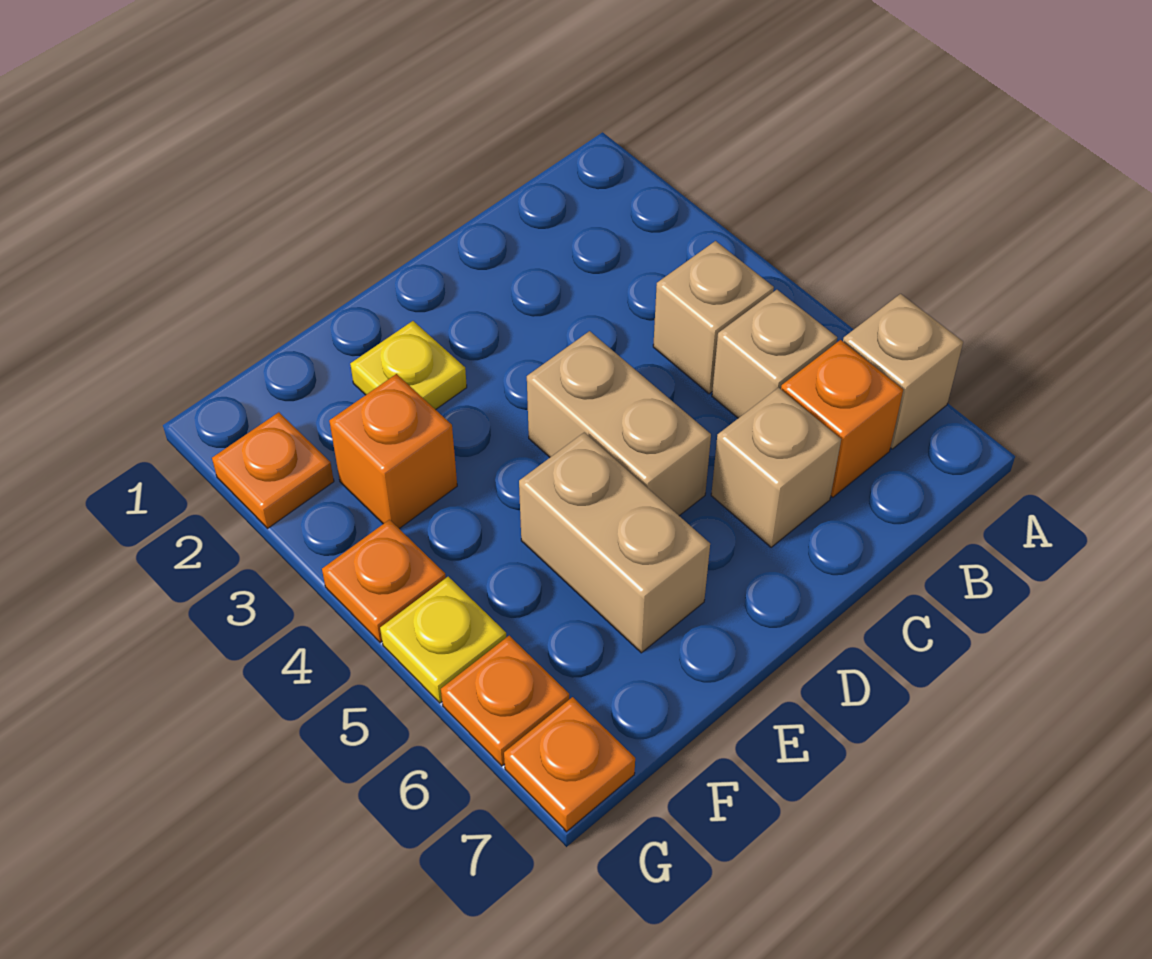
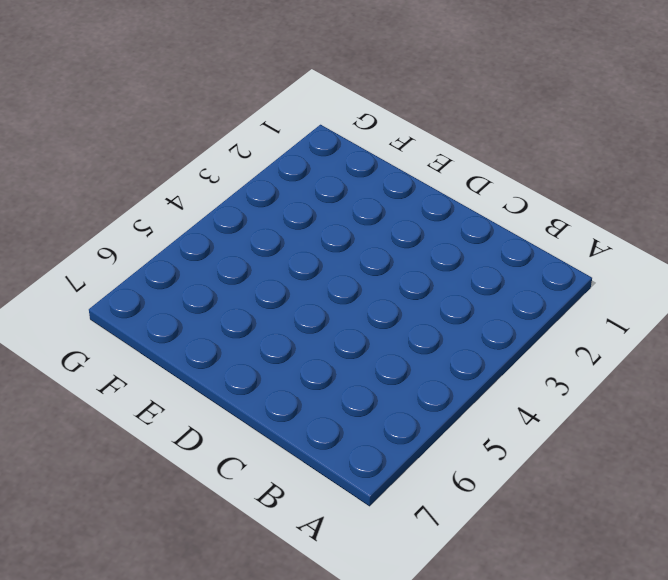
none -> tan brick A6 level 1
none -> tan brick B4 level 1
none -> tan brick B5 level 1

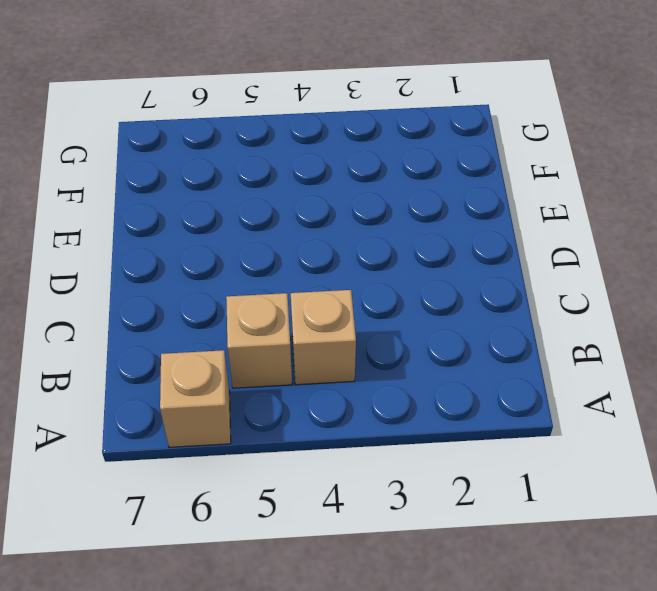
none -> orange brick B6 level 1
none -> tan brick C6 level 1
none -> tan brick D4:D5 level 1

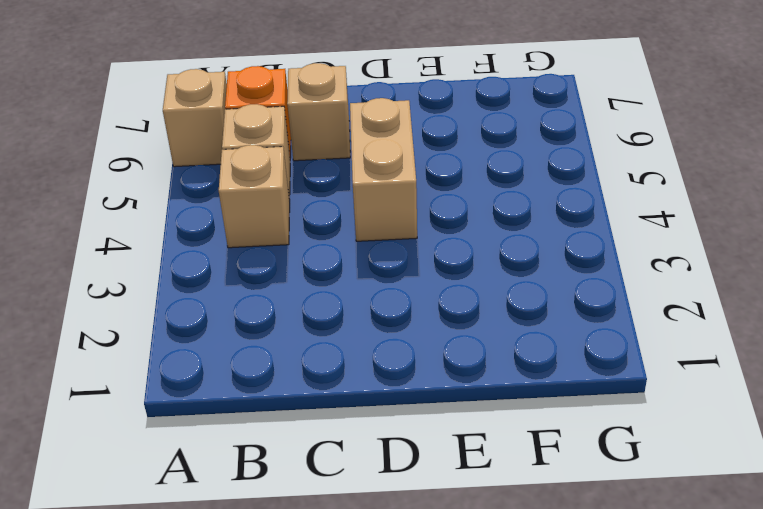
none -> yellow plate E2 level 1
none -> tan brick E5:E6 level 1
none -> orange brick F3 level 1

